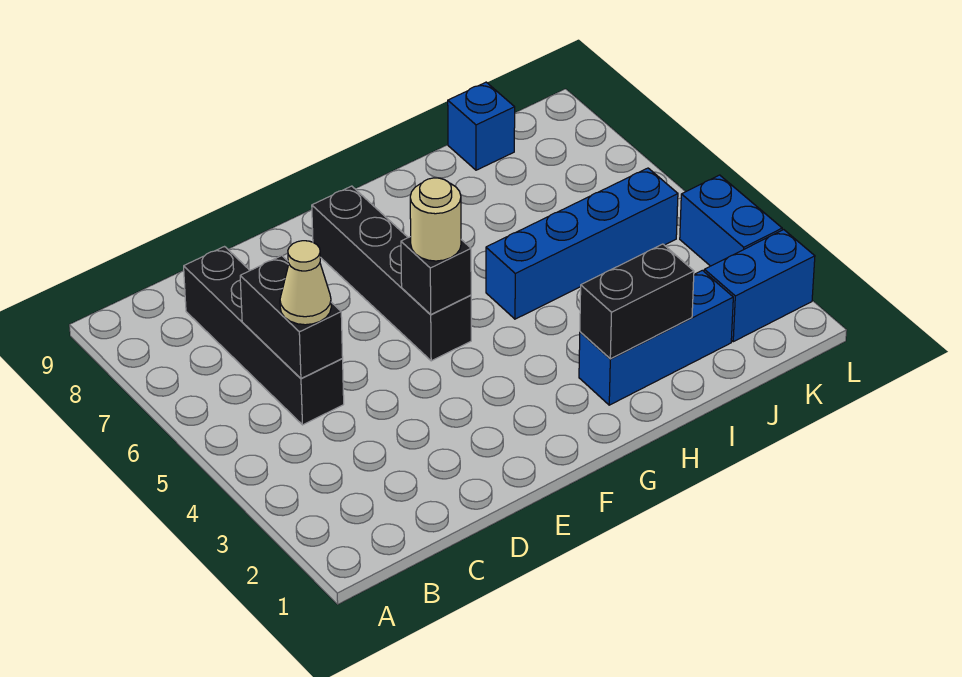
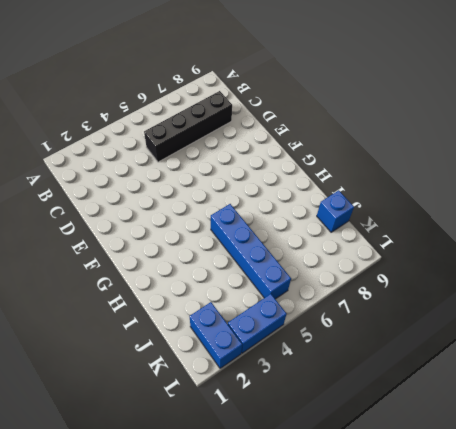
none -> black brick F5:F8 level 1
none -> blue brick H2:J2 level 1
none -> black brick C5:C6 level 2

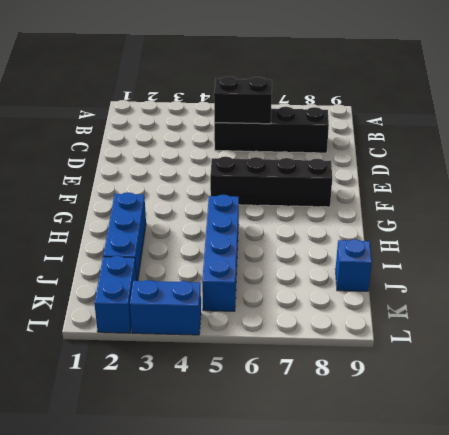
none -> black brick F5 level 2
none -> black brick H2:I2 level 2
none -> tan cone C5 level 3

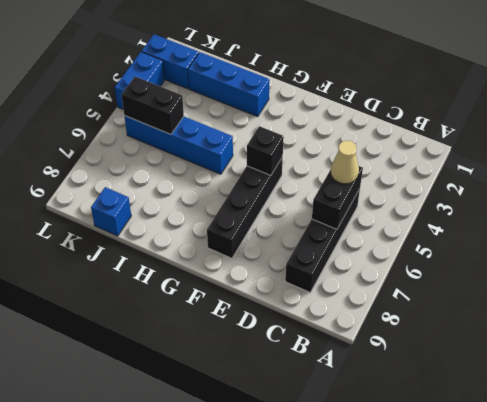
black brick J5:K5 level 2 -> black brick H2:I2 level 2
none -> tan round brick F5 level 3

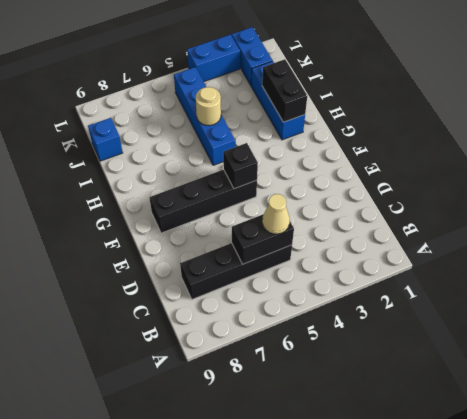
tan round brick I5 level 2 -> tan round brick F5 level 3

